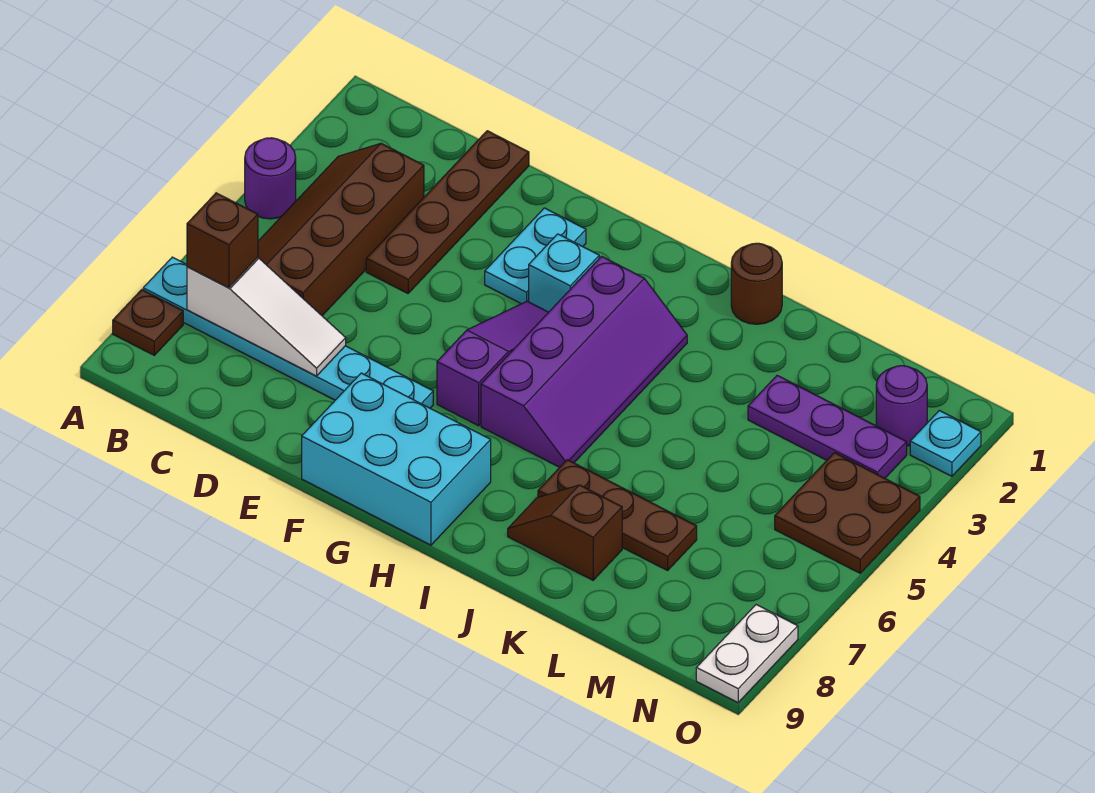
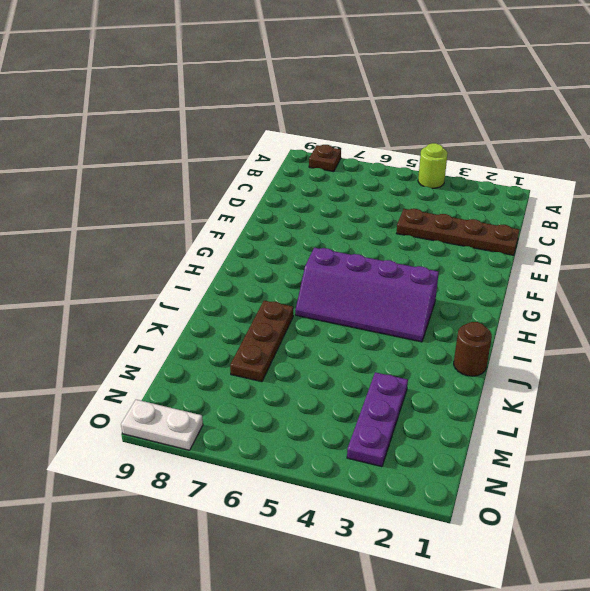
lime round brick A4 level 1 -> purple round brick A4 level 1
none -> cyan plate A7:F7 level 1
none -> brown slope B3:C6 level 1 top C
none -> cyan plate F2:F3 level 1

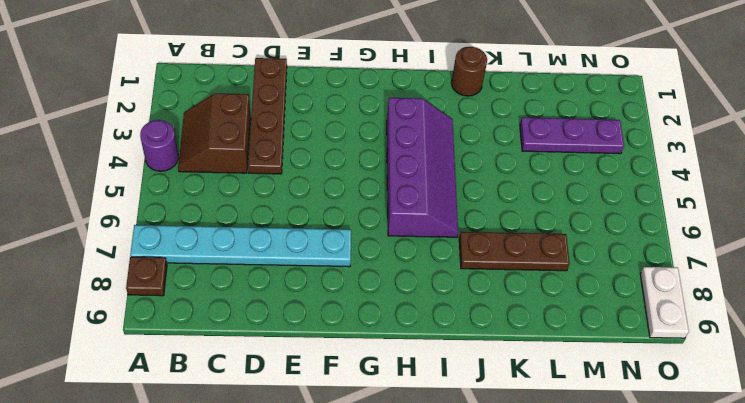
brown slope B3:C4 level 1 top C -> brown slope B3:C6 level 1 top C
none -> cyan plate F2:F3 level 1
none -> cyan brick F8:H9 level 1
none -> cyan brick G3 level 1

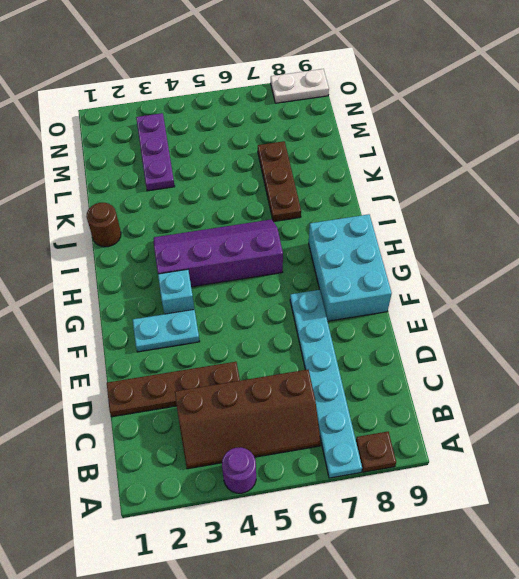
none -> purple slope G4:G6 level 1 top 6
none -> brown slope J8:K8 level 1 top K
none -> purple round brick N2 level 1

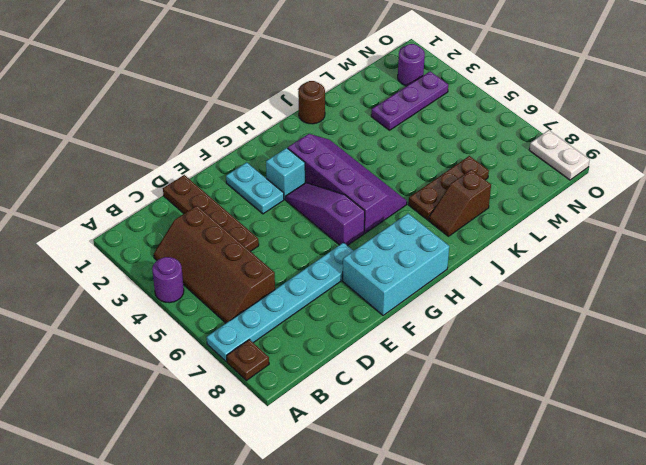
none -> brown plate N4:O5 level 1
none -> cyan plate O2 level 1
none -> white slope B7:D7 level 2 top B

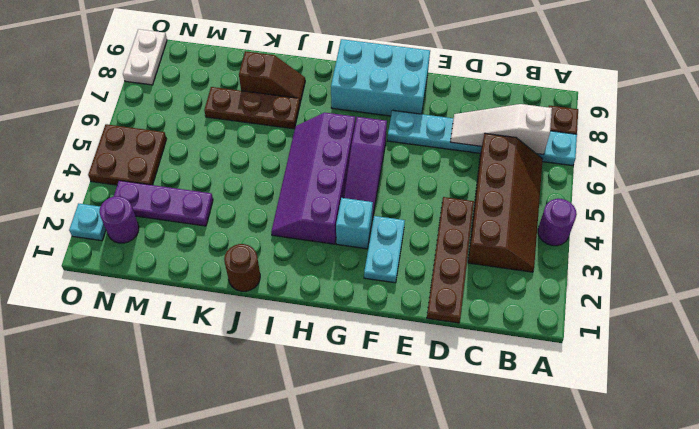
none -> brown brick B7 level 3

